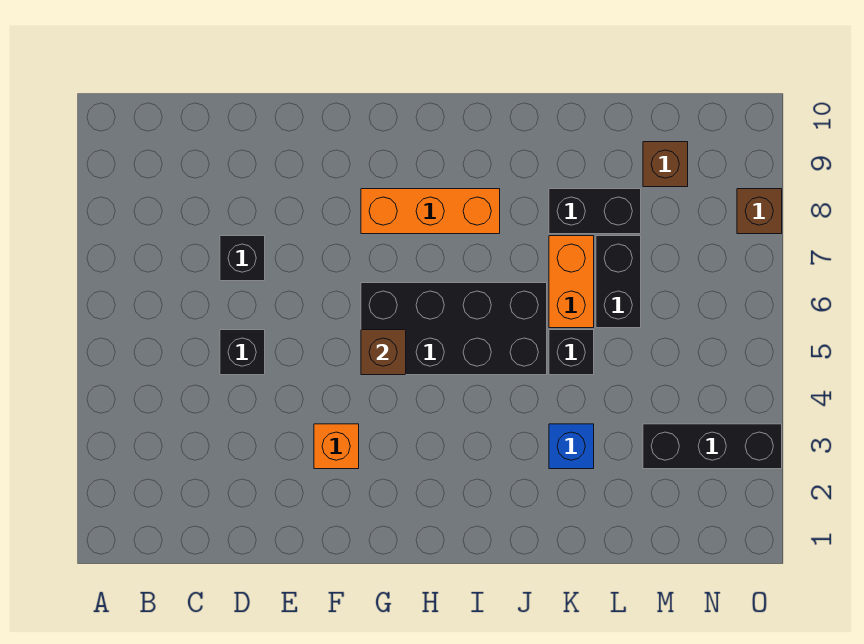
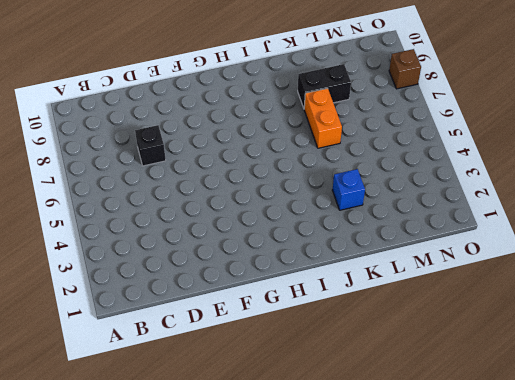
none -> black brick D5 level 1
none -> orange brick F3 level 1
none -> black brick G5:J6 level 1

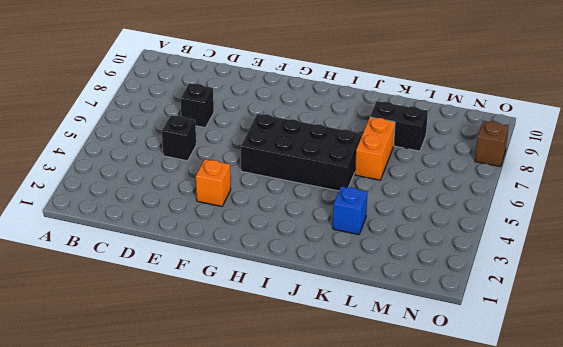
none -> orange brick G8:I8 level 1
none -> black brick K5 level 1
none -> black brick L6:L7 level 1

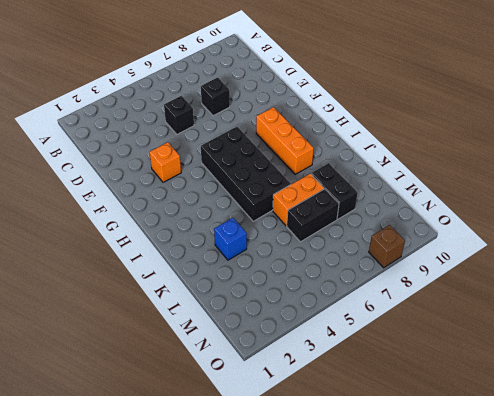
none -> black brick K5 level 1
none -> black brick M3:O3 level 1
none -> brown brick M9 level 1

